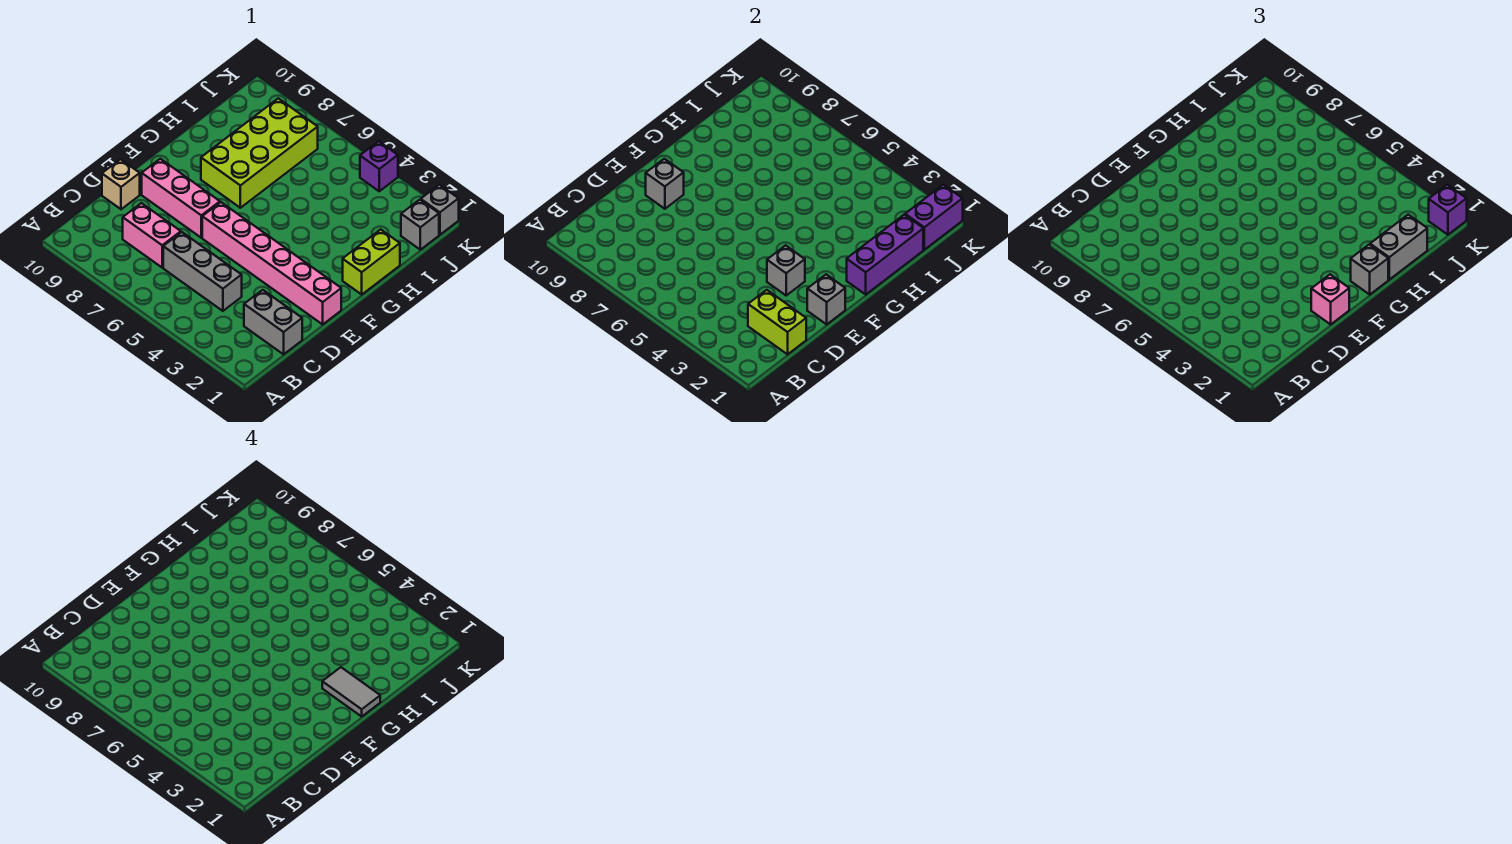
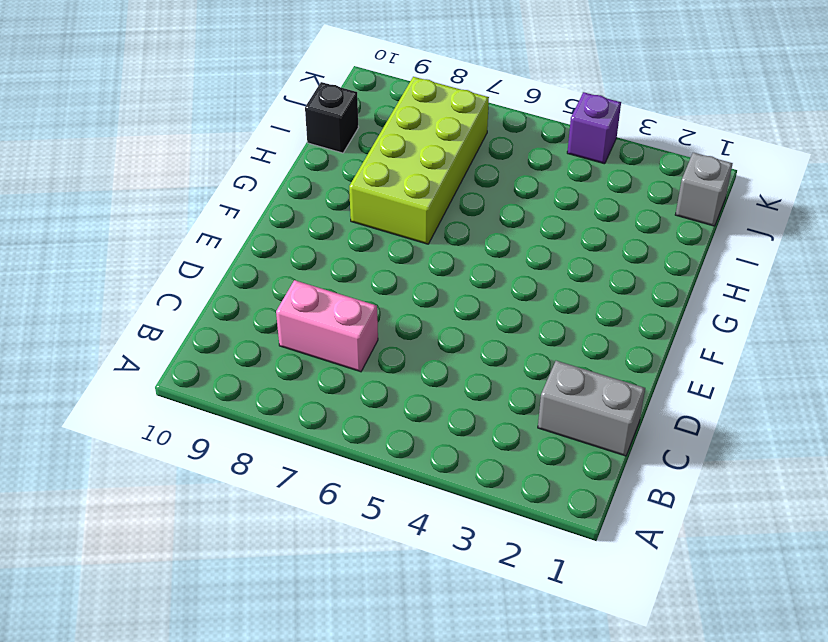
black brick I10 level 1 -> none
none -> grey brick C4:C6 level 1
none -> tan brick D10 level 1
none -> pink brick E1:E6 level 1

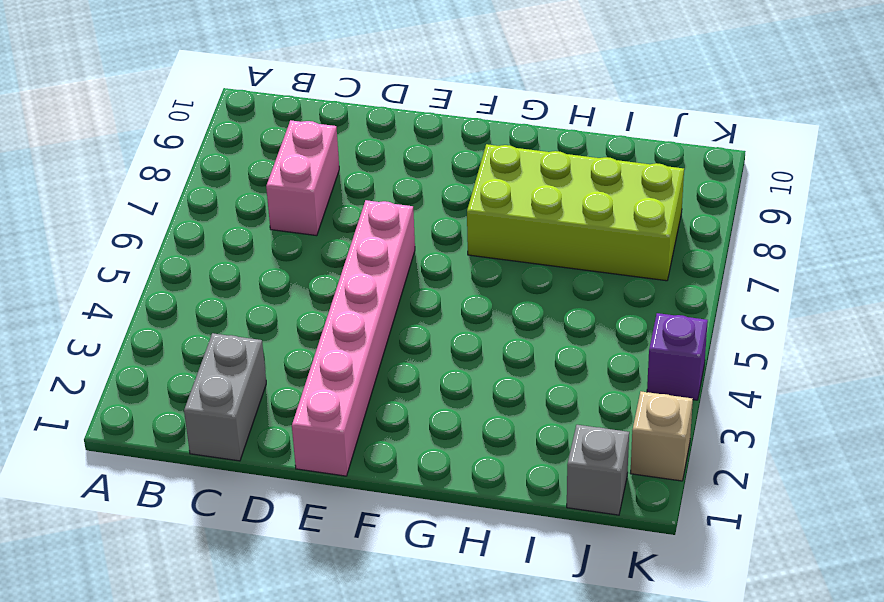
tan brick K2 level 1 -> tan brick D10 level 1
none -> grey brick C4:C6 level 1
none -> pink brick E7:E9 level 1
none -> lime brick G1:H1 level 1

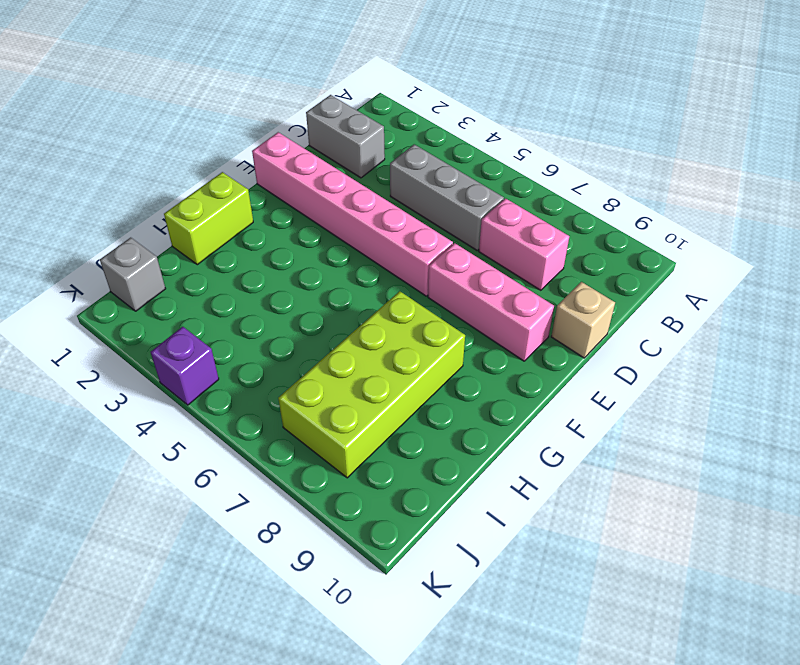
none -> grey brick K1 level 1
none -> lime brick C1:C2 level 2
none -> grey brick E1 level 2

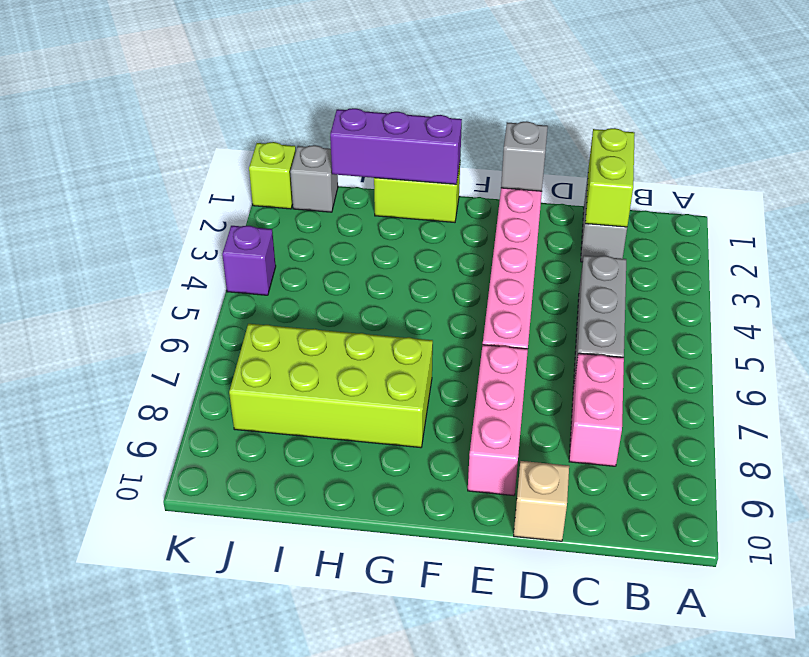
lime brick K1 level 1 -> grey brick K1 level 1
none -> grey brick E3 level 2
none -> grey brick E9 level 2
none -> purple brick J1:K1 level 2

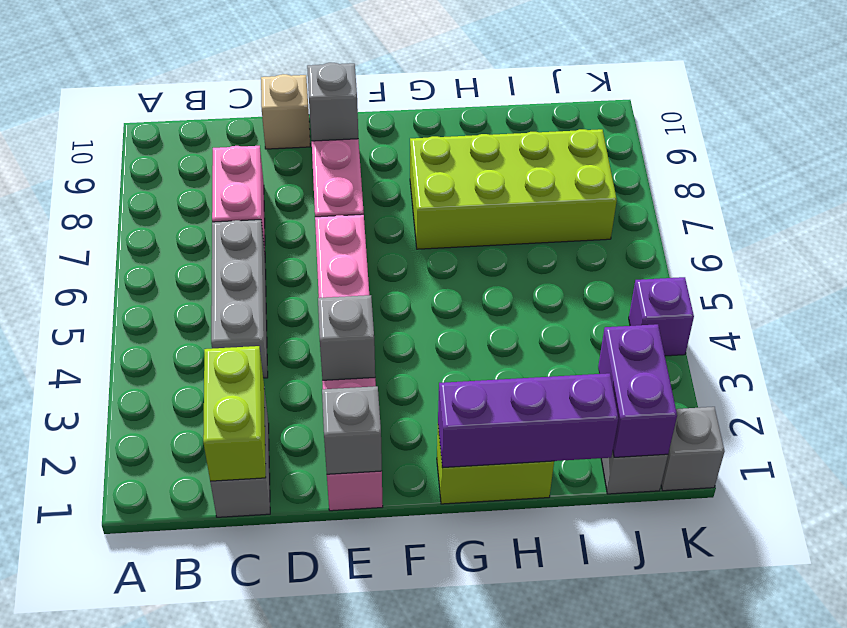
purple brick J1:J2 level 2 -> purple brick J1:K1 level 2
none -> pink brick E1 level 3
none -> grey brick G1 level 3
none -> grey brick H1:I1 level 3

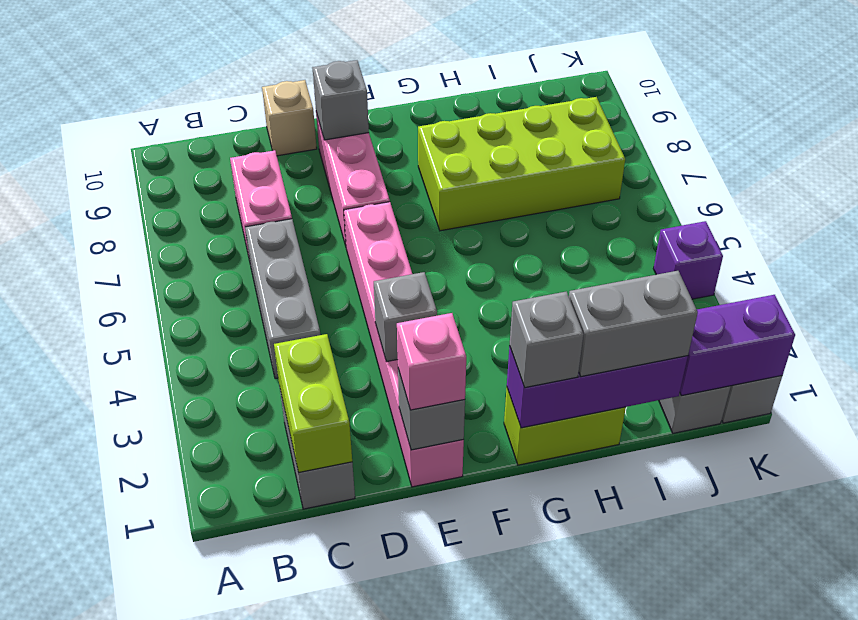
none -> purple brick K1 level 3
none -> grey tile G1:G2 level 4

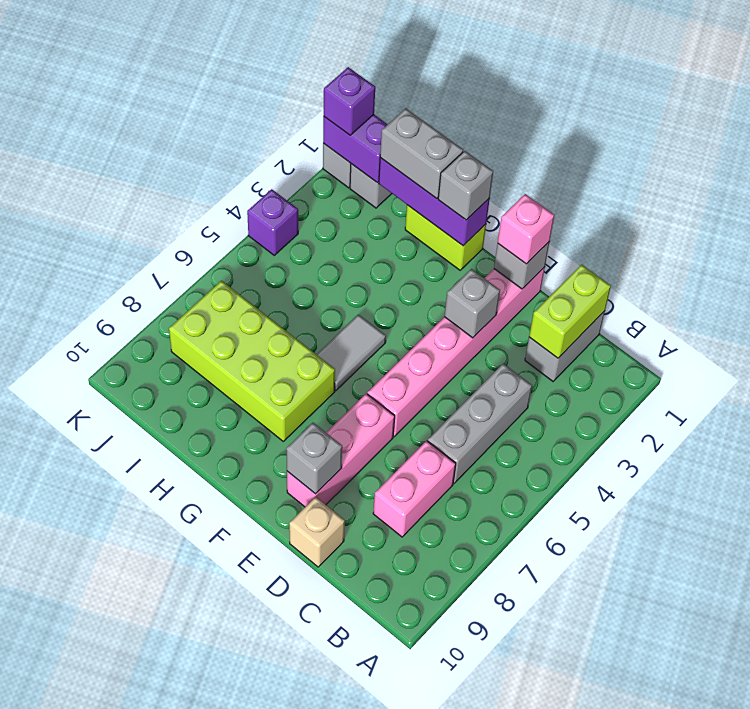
grey tile G5:G6 level 1 -> grey tile G1:G2 level 4

